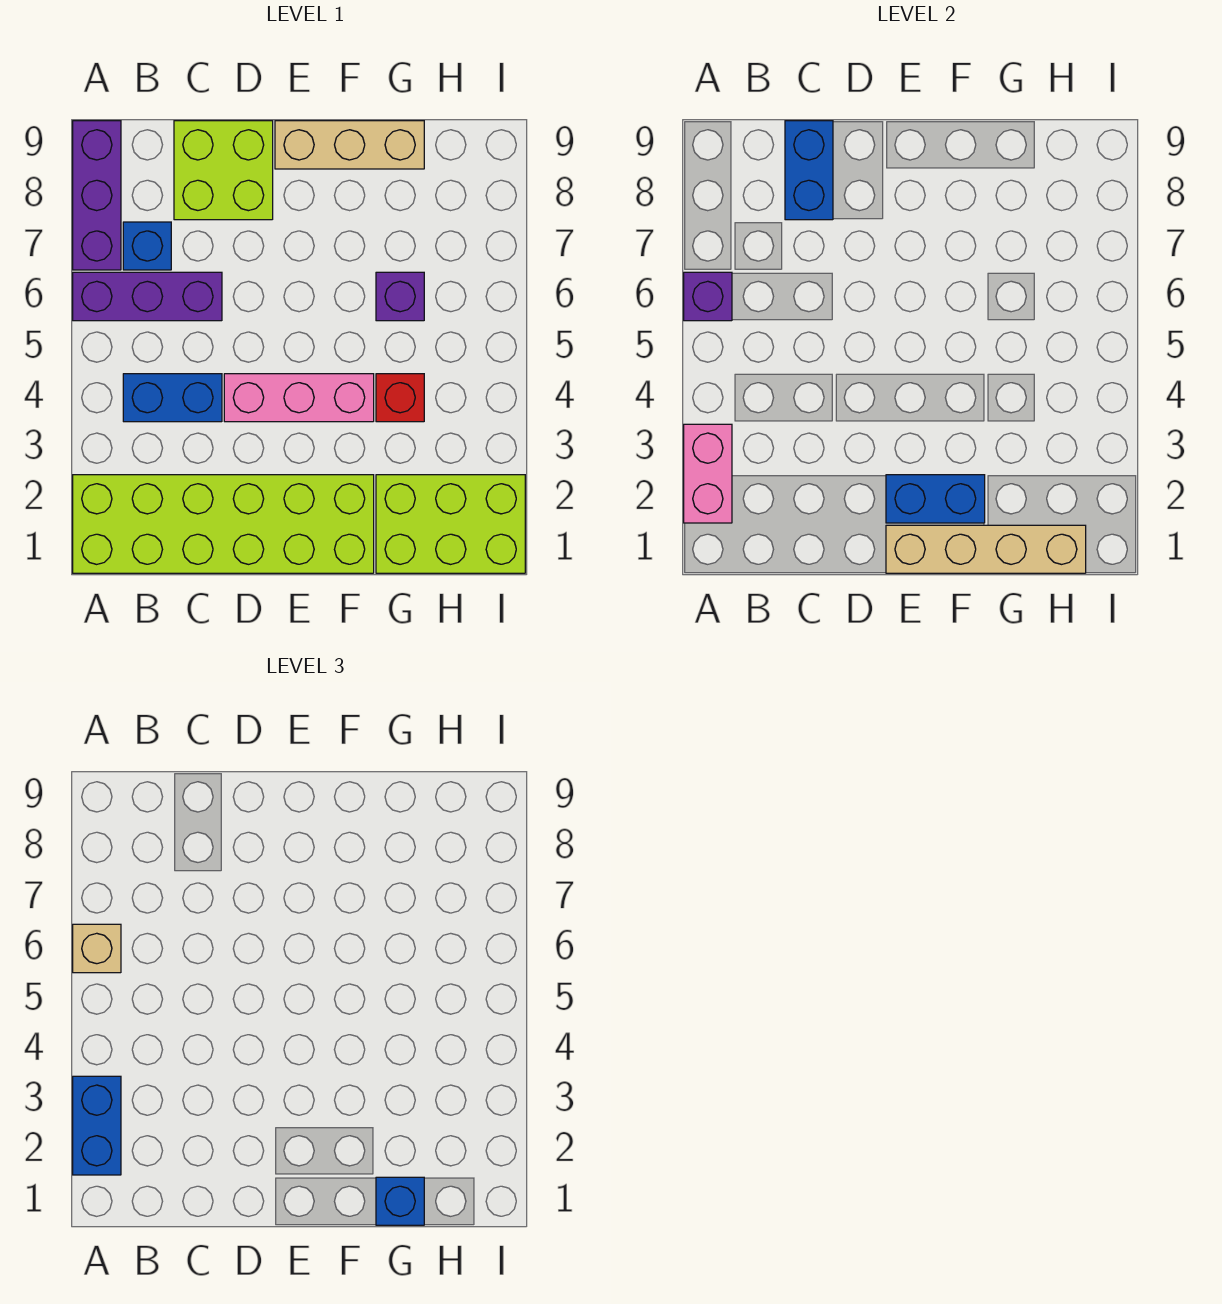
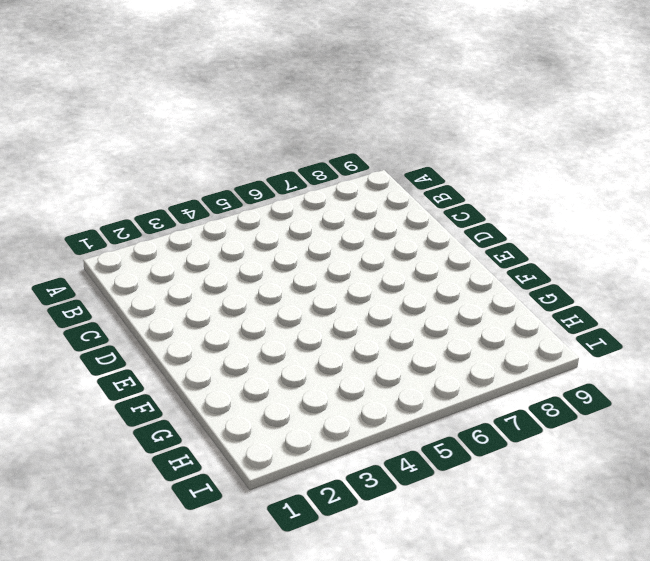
none -> lime brick A1:F2 level 1
none -> purple brick A6:C6 level 1
none -> purple brick A7:A9 level 1

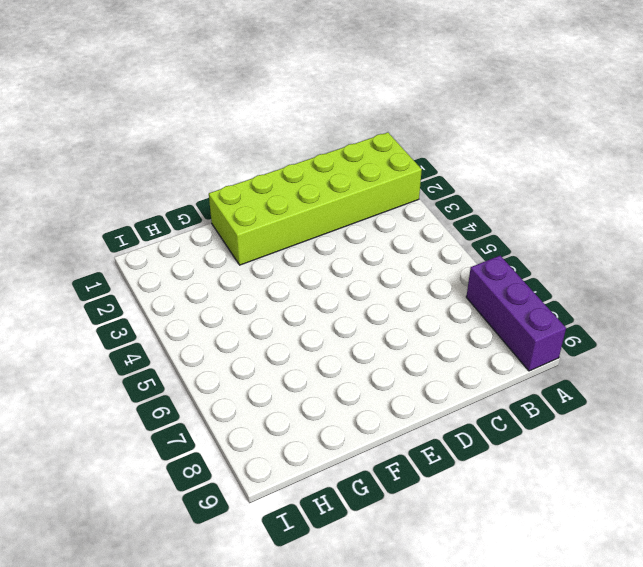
none -> purple brick A6:C6 level 1
none -> blue brick B4:C4 level 1
none -> blue brick B7 level 1

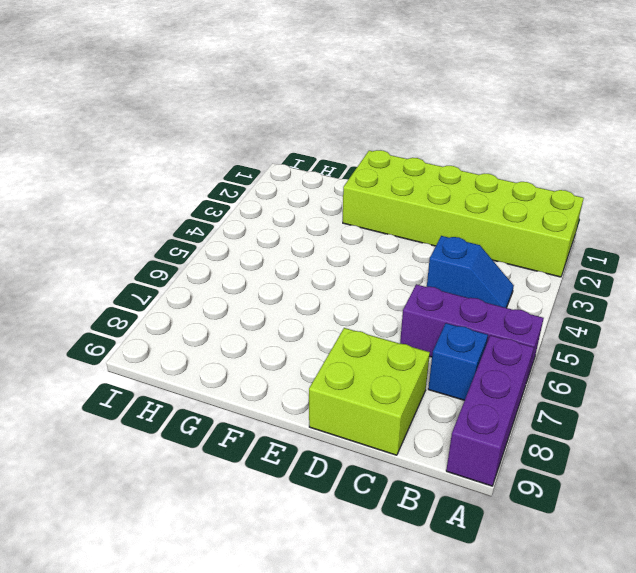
blue slope B4:C4 level 1 top C -> blue brick B4:C4 level 1
none -> pink brick D4:F4 level 1
none -> tan brick E9:G9 level 1
none -> lime brick G1:I2 level 1

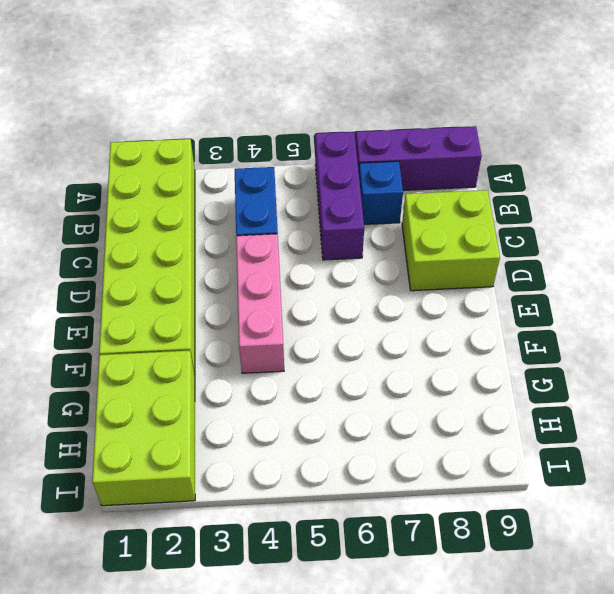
none -> tan brick E9:G9 level 1
none -> red brick G4 level 1
none -> purple brick G6 level 1

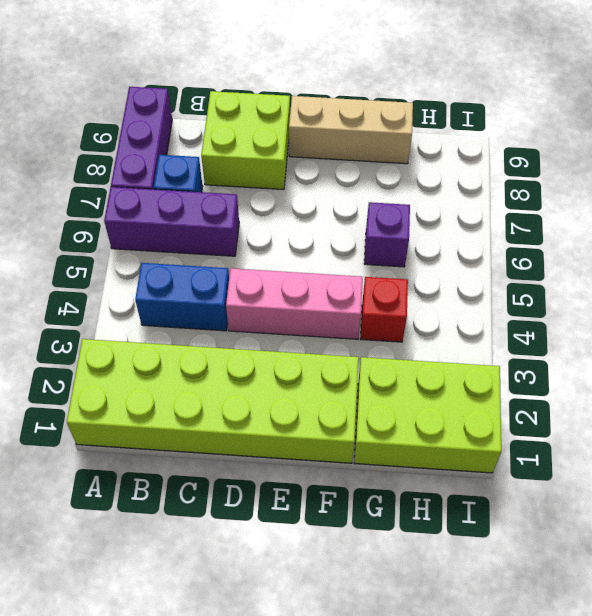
none -> pink brick A2:A3 level 2
none -> purple brick A6 level 2
none -> blue brick C8:C9 level 2

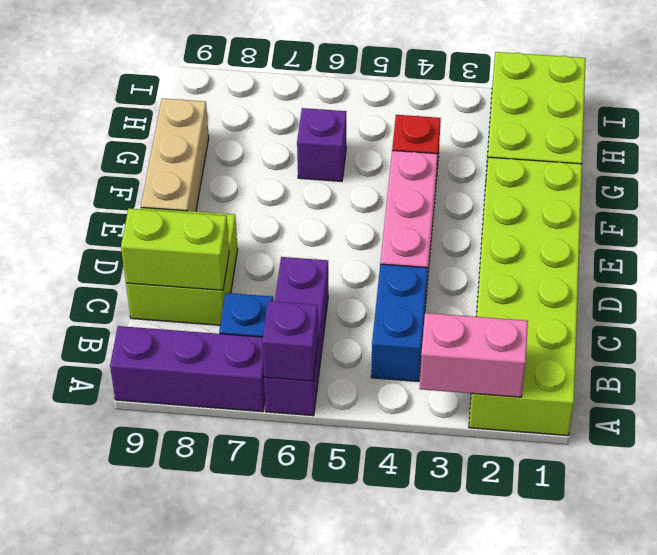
lime brick C8:C9 level 2 -> blue brick C8:C9 level 2
none -> tan brick E1:H1 level 2
none -> blue brick E2:F2 level 2
none -> blue brick A2:A3 level 3

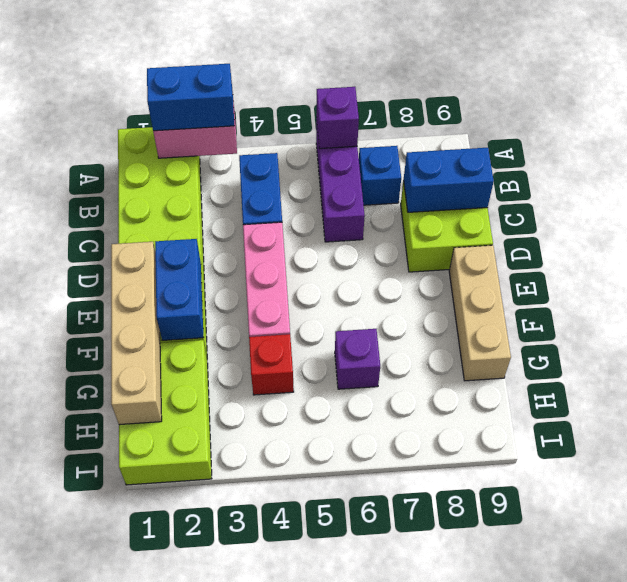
none -> purple brick A7:A9 level 1
none -> tan brick A6 level 3
none -> blue brick G1 level 3

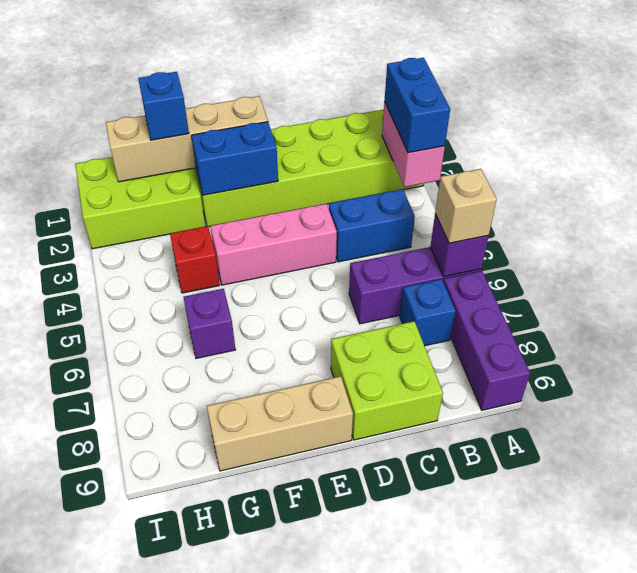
none -> blue brick C8:C9 level 2

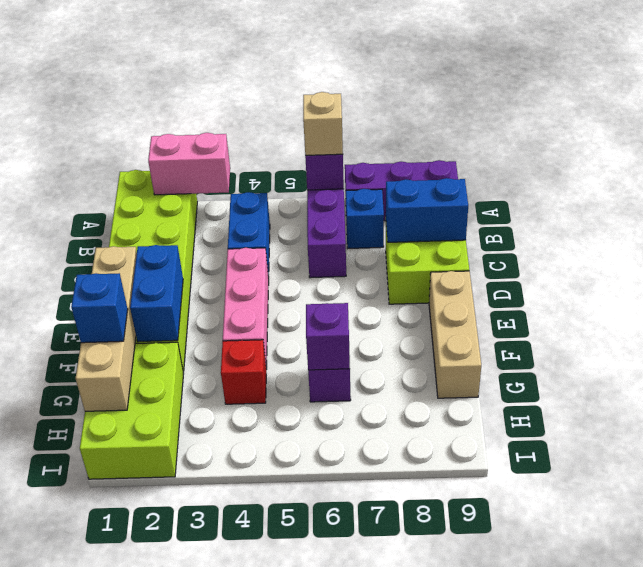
purple brick G6 level 2 -> none
none -> blue brick A2:A3 level 3

